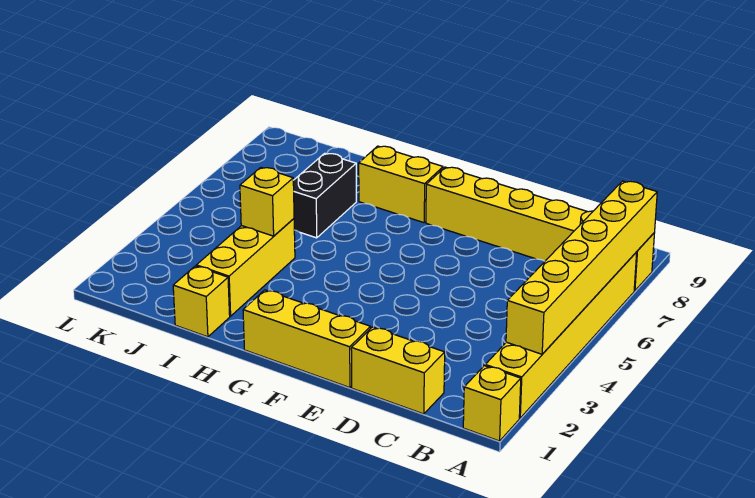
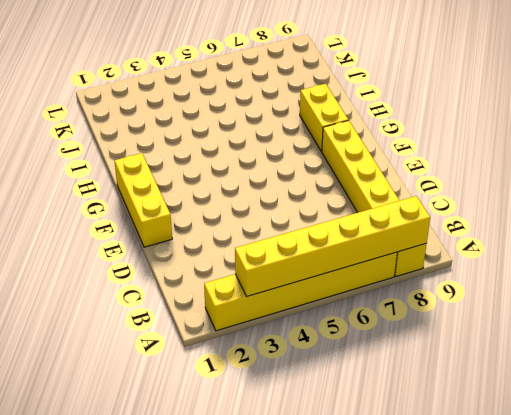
none -> yellow brick A1 level 1
none -> yellow brick C1:D1 level 1

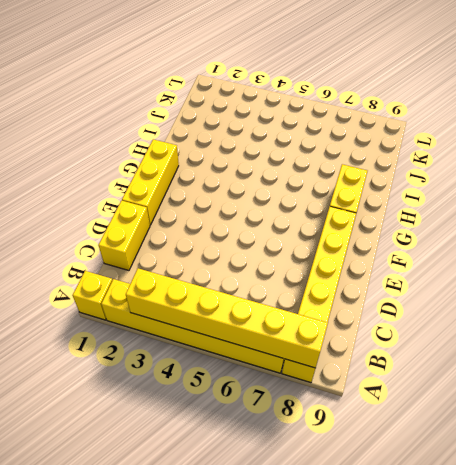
none -> yellow brick I1 level 1
none -> yellow brick I2:I4 level 1

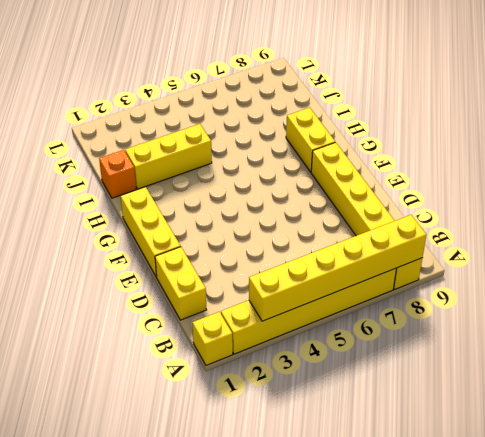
orange brick I1 level 1 -> yellow brick I1 level 1
none -> black brick I6:I7 level 1
none -> yellow brick I4 level 2

